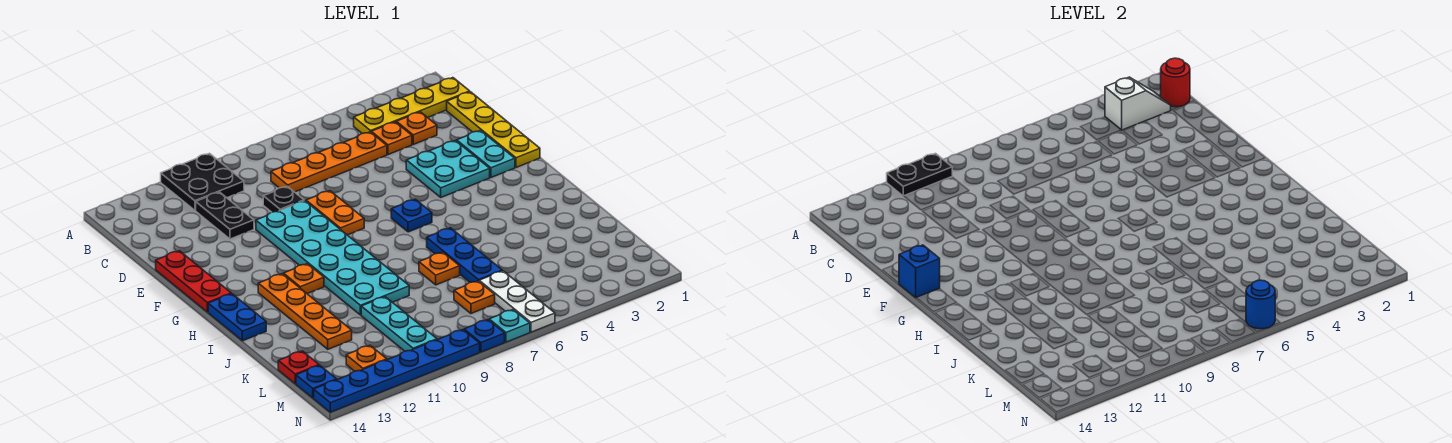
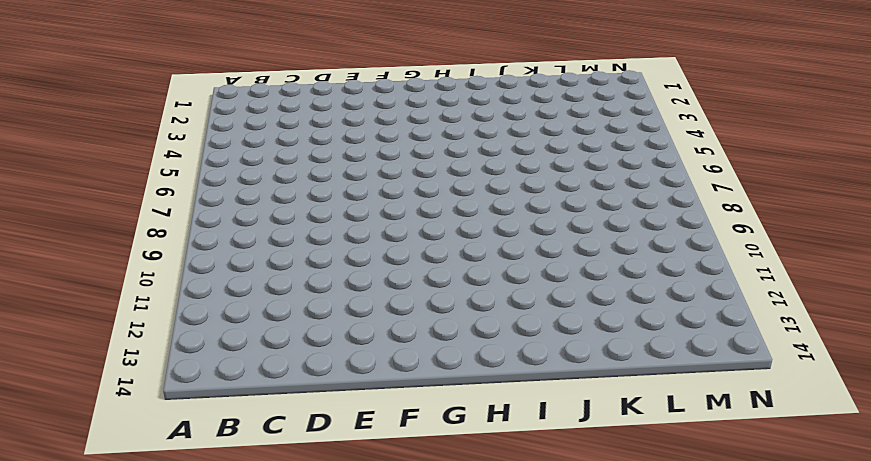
none -> black plate A10:B11 level 1
none -> yellow plate B1:B4 level 1
none -> yellow plate C1:F1 level 1
none -> orange plate C3 level 1

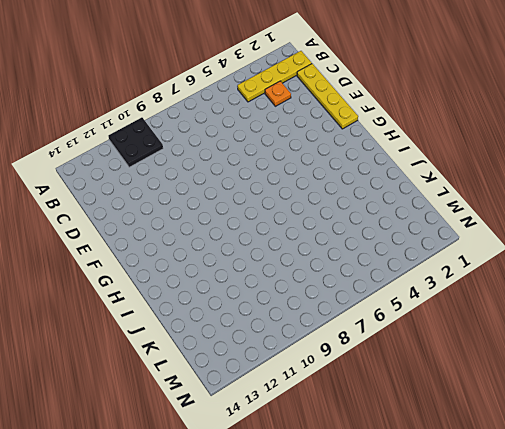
none -> orange plate C4 level 1
none -> orange plate C5:C8 level 1
none -> black plate C11:D11 level 1
none -> black plate D9 level 1

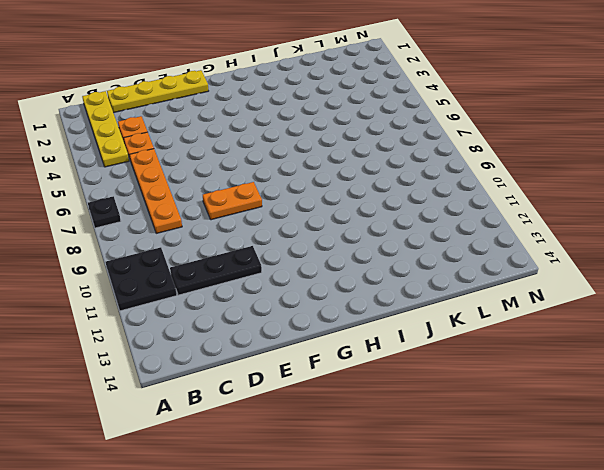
black plate A7 level 1 -> black plate D9 level 1
black plate C11:E11 level 1 -> black plate C11:D11 level 1
none -> cyan plate E2:F2 level 1
none -> cyan plate E3:F4 level 1
none -> cyan plate E9:J10 level 1
none -> red plate E14:G14 level 1

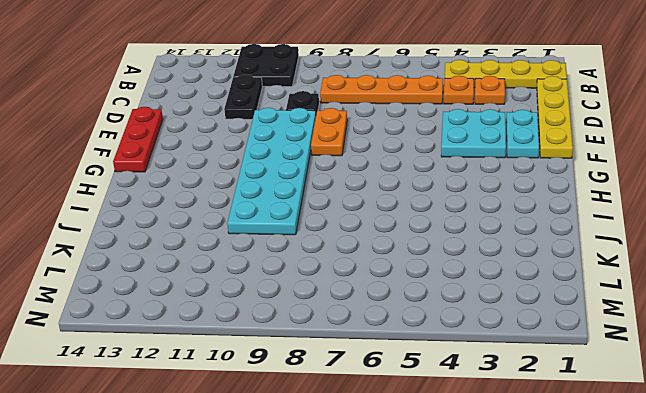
none -> blue plate G6 level 1
none -> orange plate H11 level 1
none -> orange plate H12:K12 level 1
none -> blue plate H14:I14 level 1

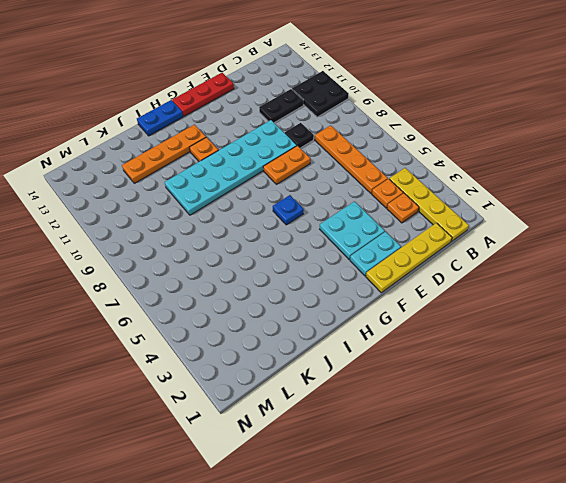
none -> blue plate I6:K6 level 1
none -> orange plate J7 level 1
none -> cyan plate K10:M10 level 1
none -> white plate L6:N6 level 1

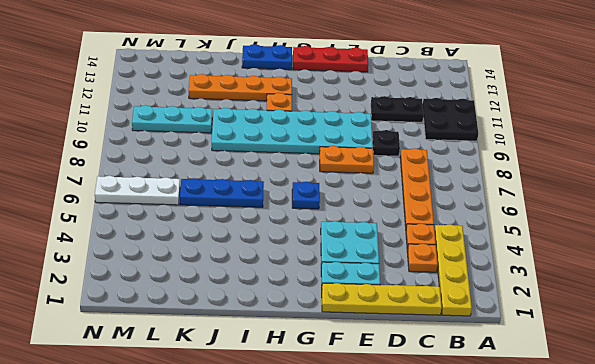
none -> orange plate J7 level 1
none -> orange plate L7 level 1
none -> red plate L14 level 1
none -> orange plate M12 level 1

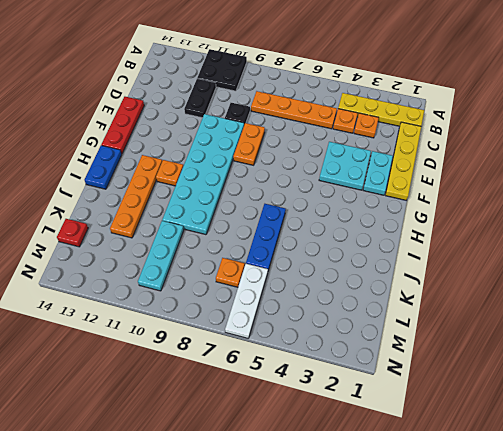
none -> blue plate G6 level 1
none -> orange plate J7 level 1
none -> orange plate M12 level 1
none -> blue plate M14 level 1

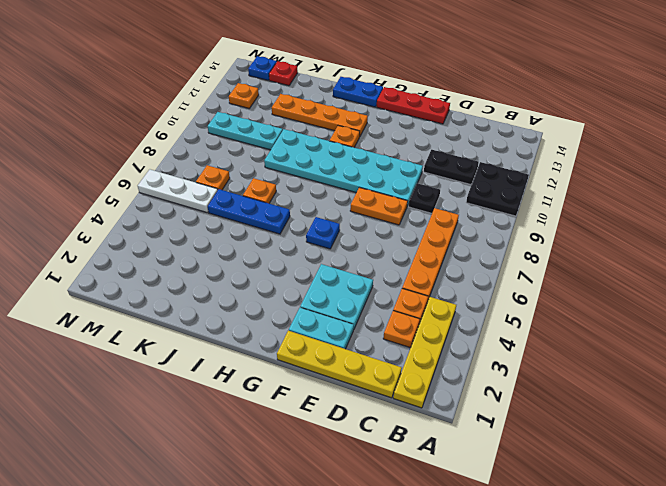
none -> cyan plate N7 level 1
none -> blue plate N8 level 1
none -> blue plate N9:N14 level 1
none -> black plate A10:A11 level 2

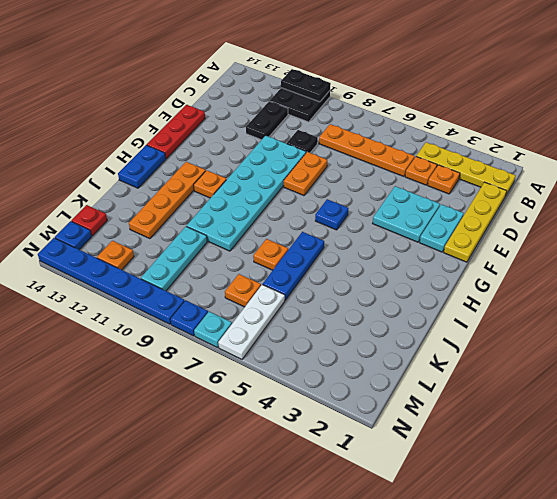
none -> red round brick B1 level 2
none -> white slope B2:B3 level 2 top 3
none -> blue brick F14 level 2
none -> blue round brick N6 level 2

